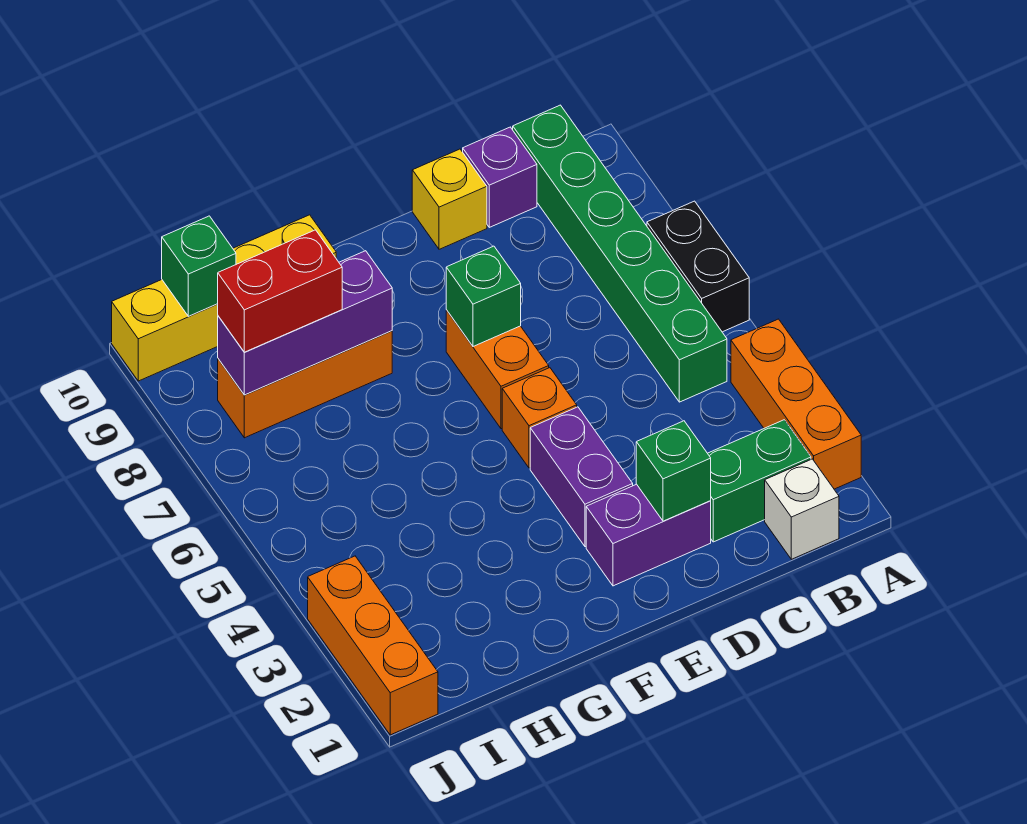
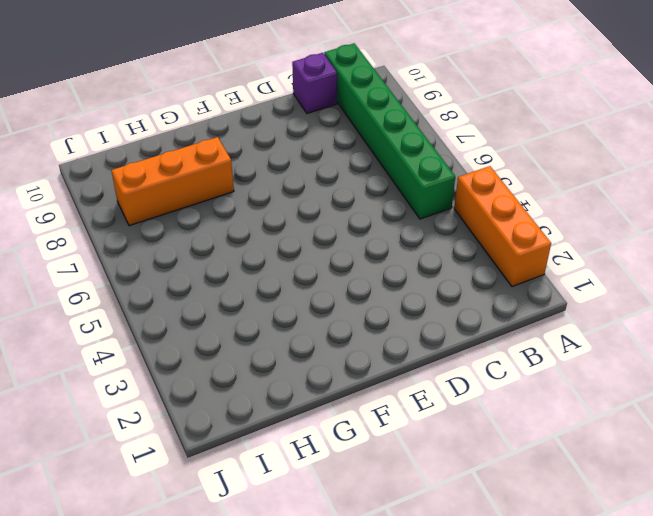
none -> black brick A6:A7 level 1
none -> white brick B1 level 1
none -> green brick B2:C2 level 1

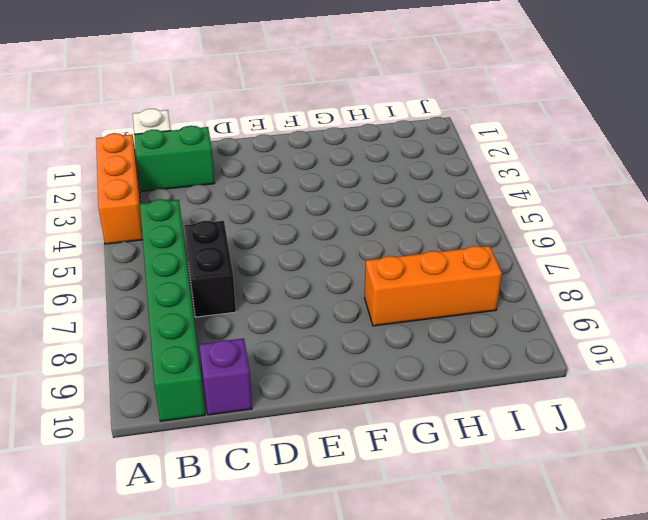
black brick C6:C7 level 1 -> black brick A6:A7 level 1
none -> purple brick D2:E2 level 1
none -> yellow brick D10 level 1
none -> purple brick E3:E4 level 1

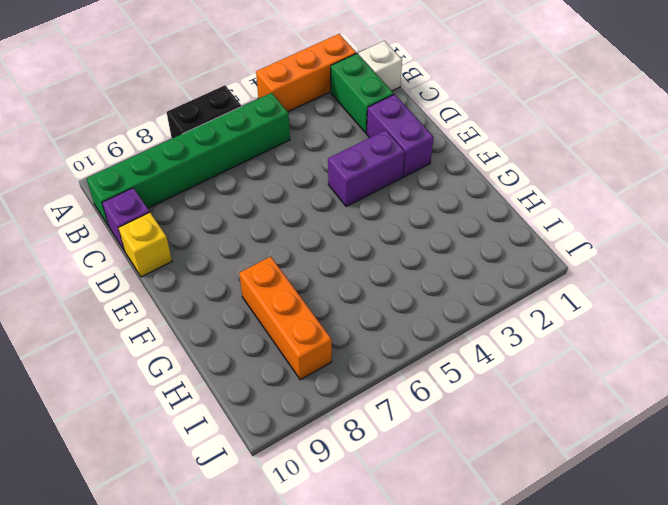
none -> orange brick E5 level 1
none -> orange brick E6:E7 level 1
none -> yellow brick G10:J10 level 1

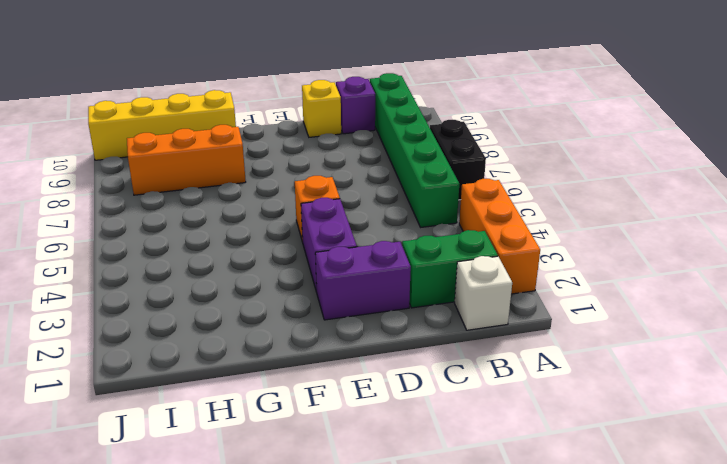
none -> orange brick E6:E7 level 1
none -> orange brick J1:J3 level 1
none -> green brick D2 level 2

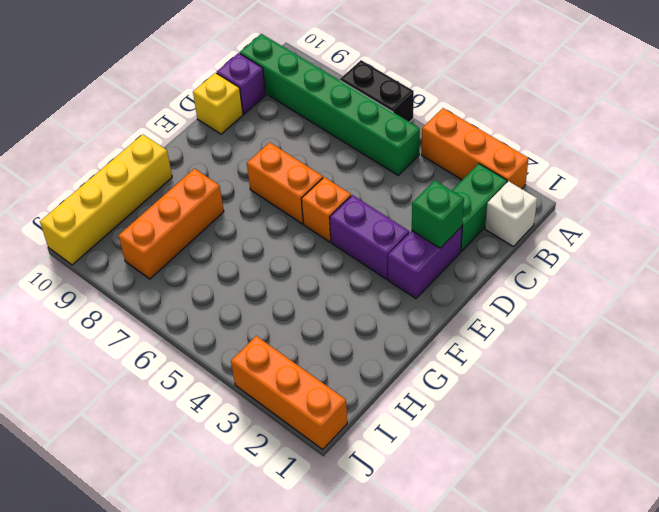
none -> green brick E7 level 2
none -> purple brick G8:I8 level 2
none -> green brick I10 level 2

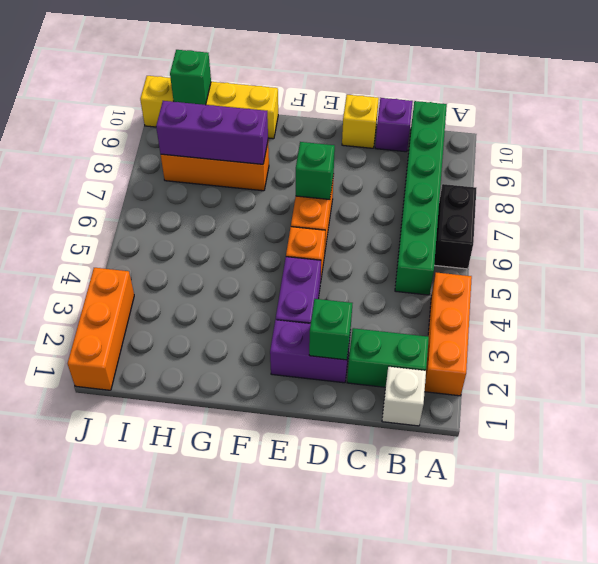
none -> red brick H8:I8 level 3

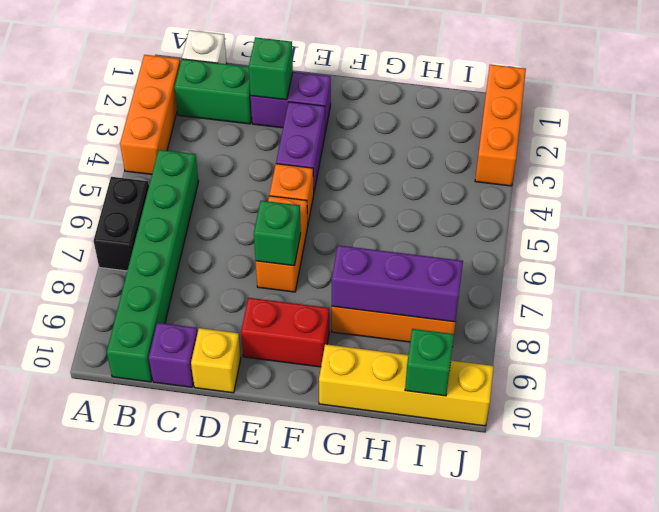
red brick E9:F9 level 1 -> red brick H8:I8 level 3

